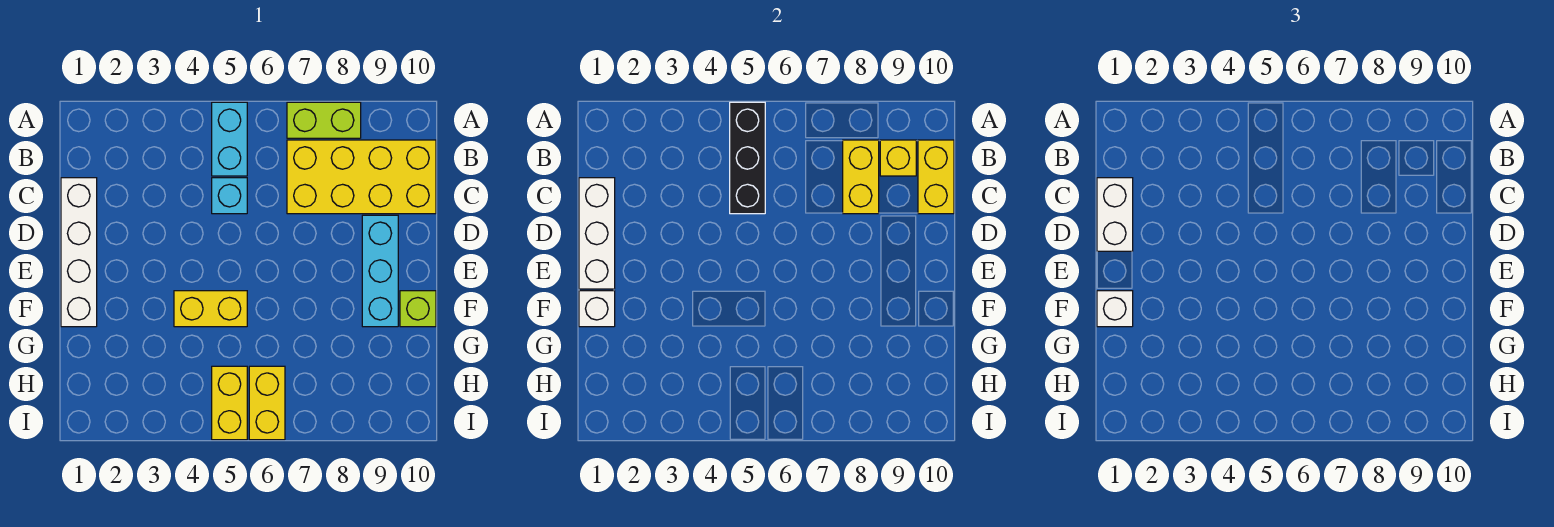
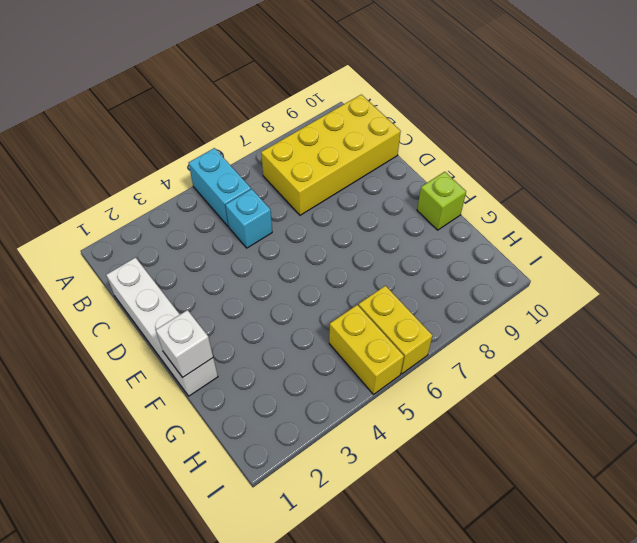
none -> lime brick A7:A8 level 1
none -> cyan brick D9:F9 level 1
none -> yellow brick F4:F5 level 1

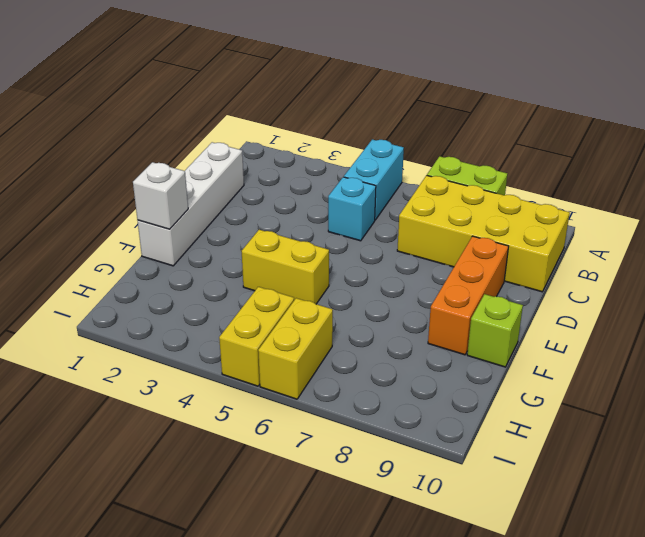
orange brick D9:F9 level 1 -> cyan brick D9:F9 level 1
none -> black brick A5:C5 level 2
none -> yellow brick B8:C8 level 2
none -> yellow brick B9 level 2

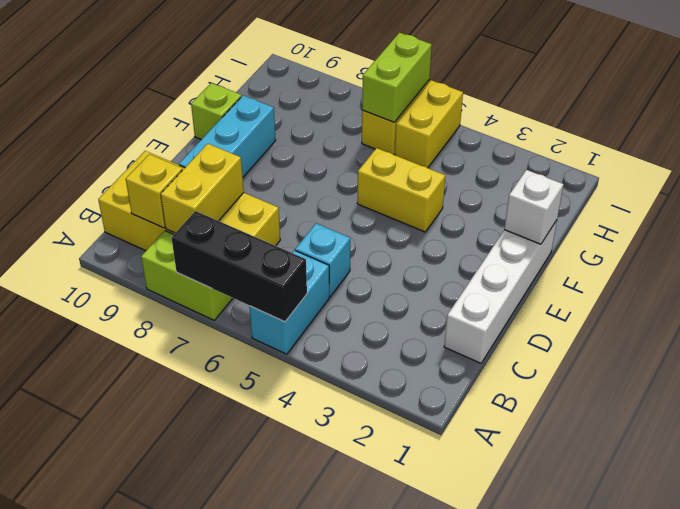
black brick A5:A7 level 2 -> black brick A5:C5 level 2
lime brick H6:I6 level 2 -> none
none -> yellow brick B10:C10 level 2
none -> white brick C1:E1 level 2
none -> white brick C1:D1 level 3

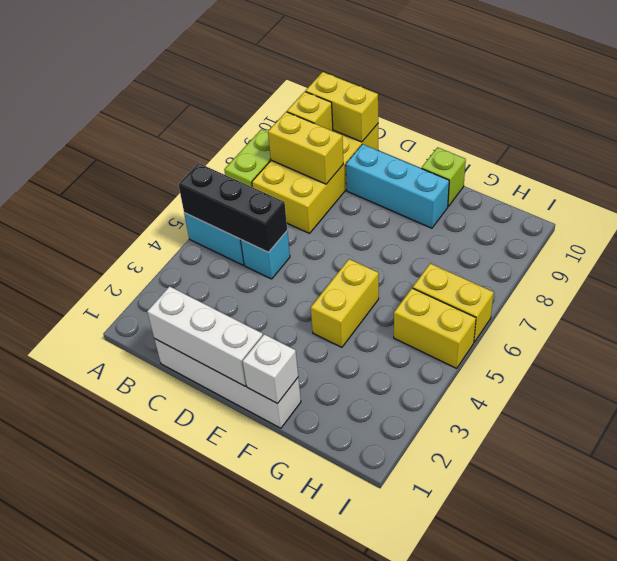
none -> white brick C1:D1 level 3
none -> white brick F1 level 3

